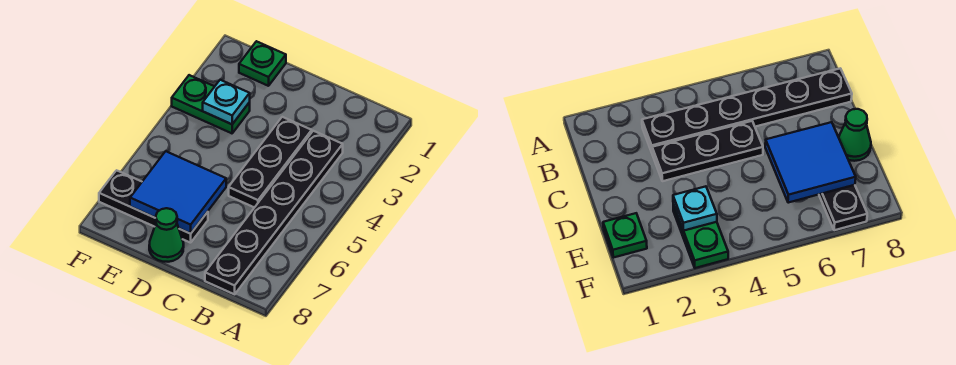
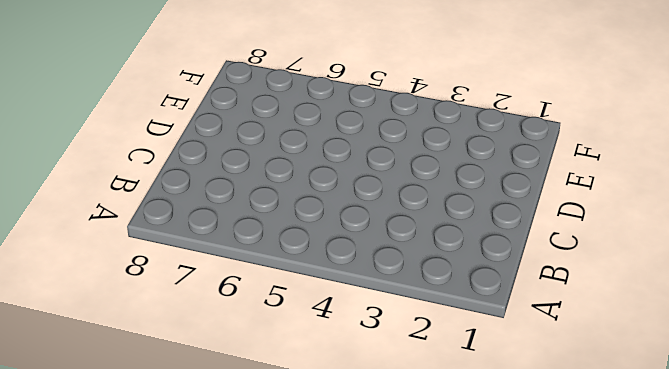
none -> black plate B3:B8 level 1
none -> black plate C3:C5 level 1

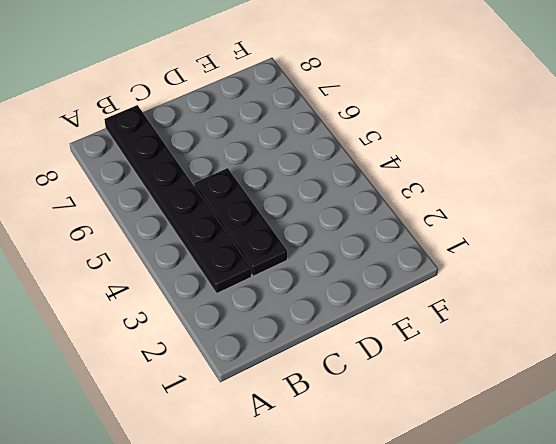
none -> black plate D7:F7 level 1
none -> green cone D8 level 1

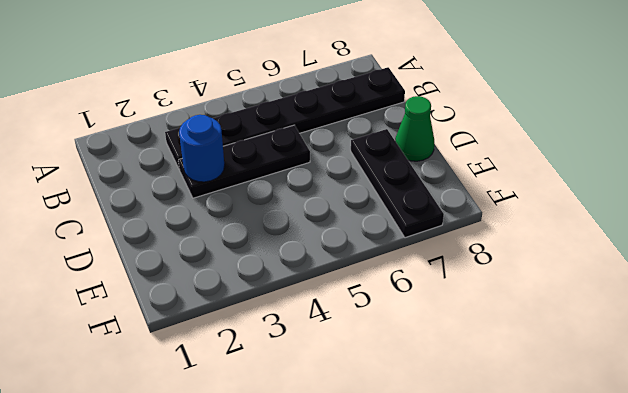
blue round brick C3 level 2 -> none
none -> green plate E1 level 1
none -> green plate E3:F3 level 1

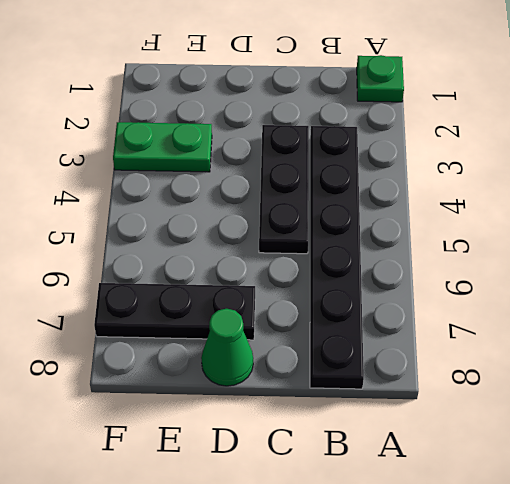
green plate A1 level 1 -> green plate E1 level 1
none -> blue tile D6:E7 level 2
none -> cyan plate E3 level 2

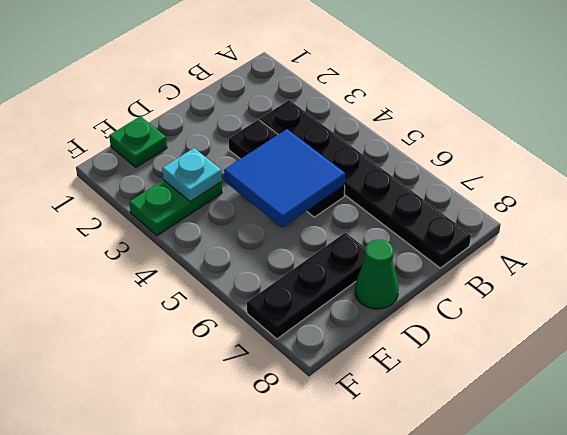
blue tile C4:D5 level 2 -> blue tile D6:E7 level 2

